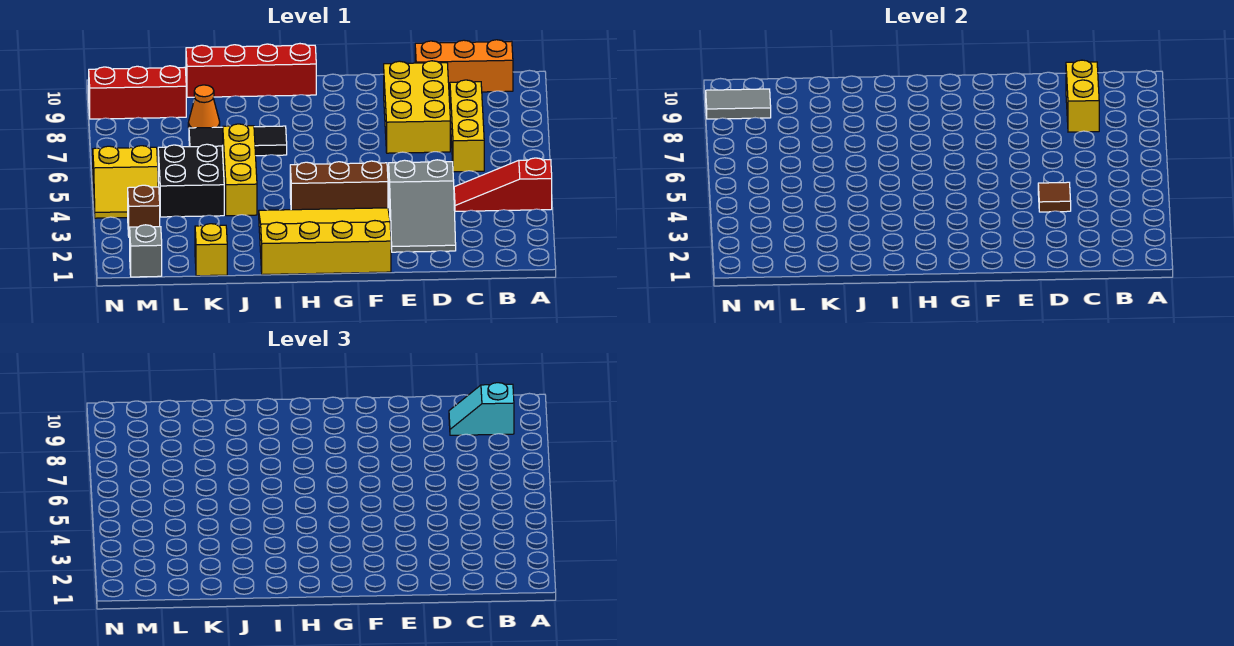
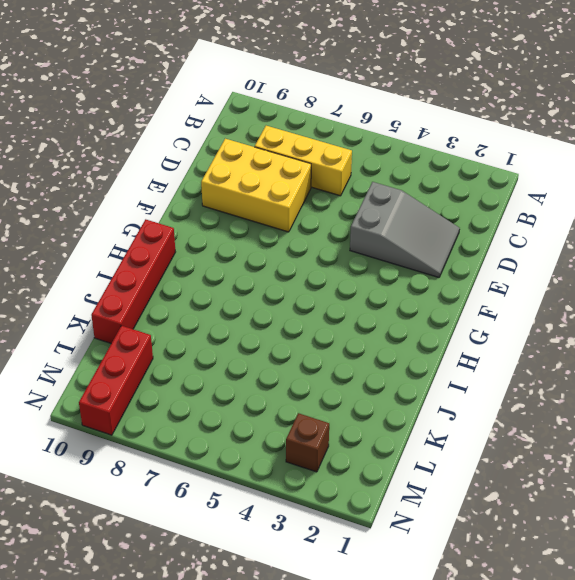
none -> red slope A4:C4 level 1 top A
none -> orange brick B10:D10 level 1
none -> yellow slope F1:I3 level 1 top 1

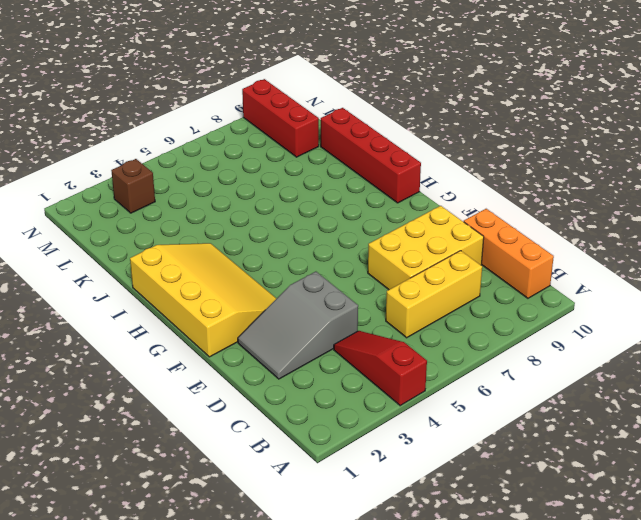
none -> brown brick F4:H4 level 1
none -> black tile I7:K7 level 1
none -> yellow brick J4:J6 level 1

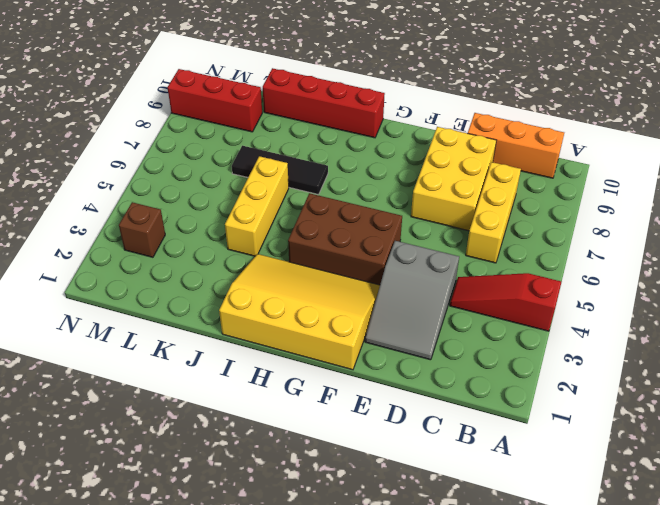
brown brick F4:H5 level 1 -> brown brick F4:H4 level 1
none -> yellow brick K1 level 1
none -> black brick K4:L5 level 1
none -> orange cone K8 level 1

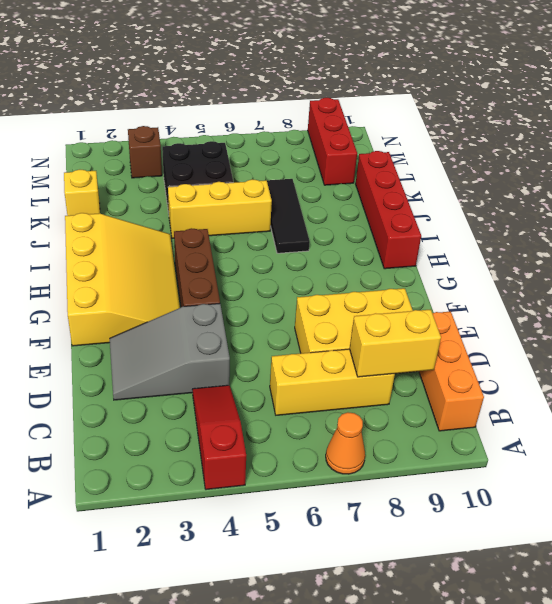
orange cone A7 level 1 -> orange cone K8 level 1
none -> grey brick M1 level 1
none -> yellow slope M4:N5 level 1 top 5
none -> brown tile D4 level 2

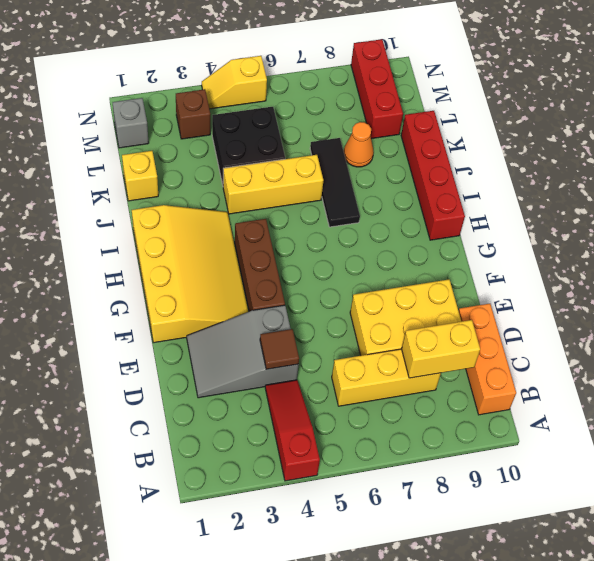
yellow slope N4:N5 level 1 top 5 -> yellow slope M4:N5 level 1 top 5
none -> grey tile M9:N9 level 2
none -> cyan slope B9:C9 level 3 top B

